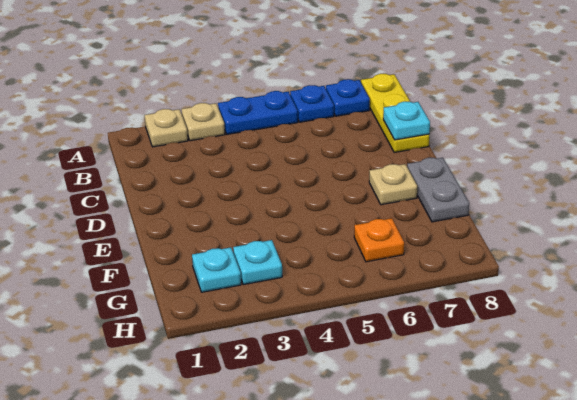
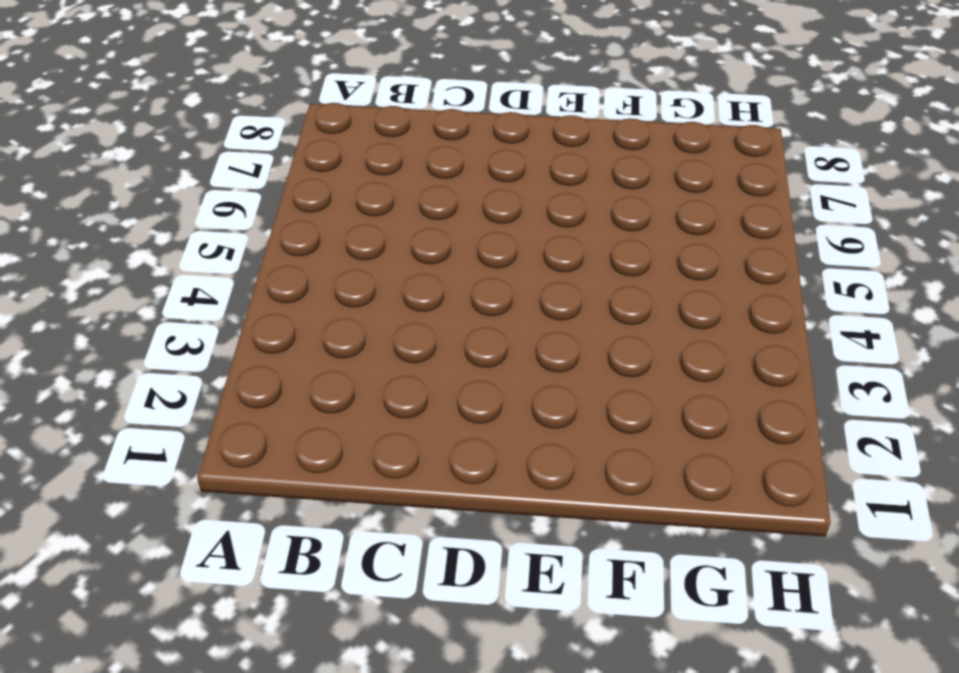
none -> tan plate A2 level 1
none -> tan plate A3 level 1
none -> blue plate A4:A5 level 1

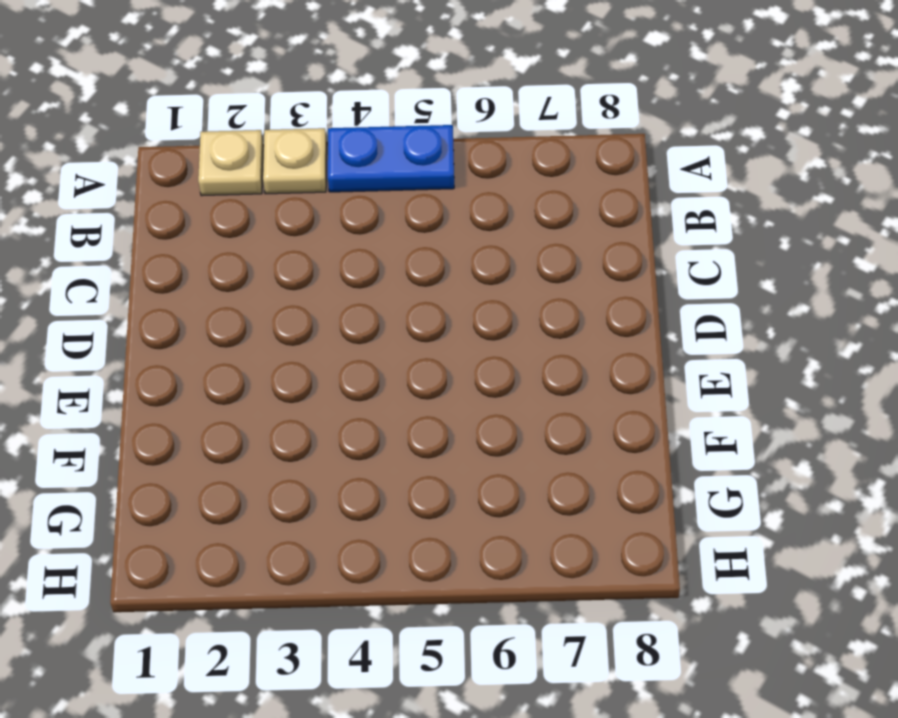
none -> blue plate A6 level 1
none -> blue plate A7 level 1
none -> yellow plate A8:C8 level 1

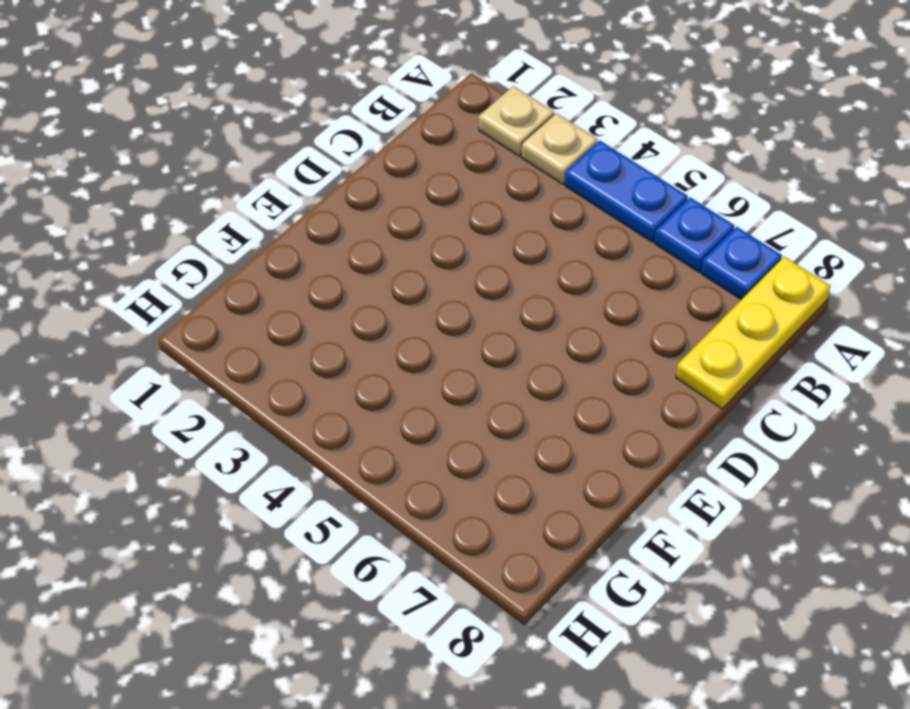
none -> tan plate E7 level 1
none -> grey plate E8:F8 level 1
none -> cyan plate G2 level 1

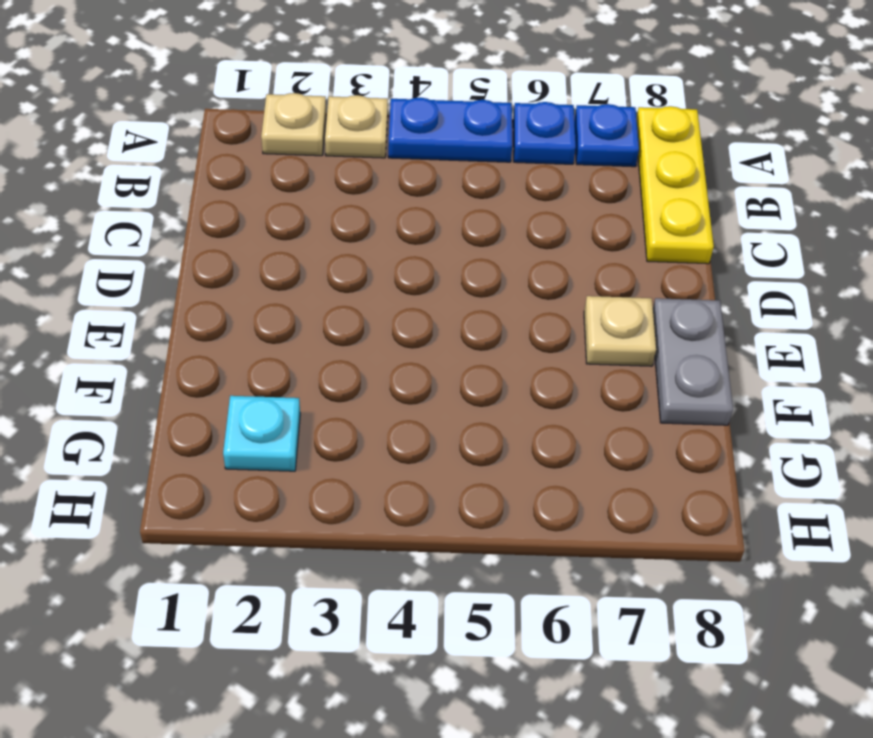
none -> cyan plate G3 level 1
none -> orange plate G6 level 1
none -> cyan plate C8 level 2

